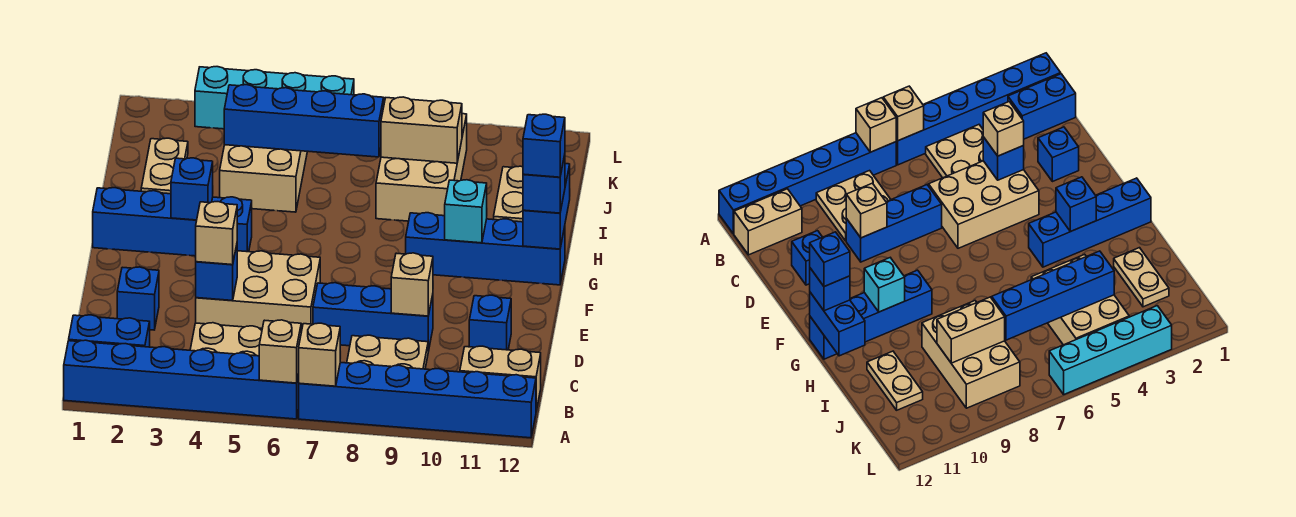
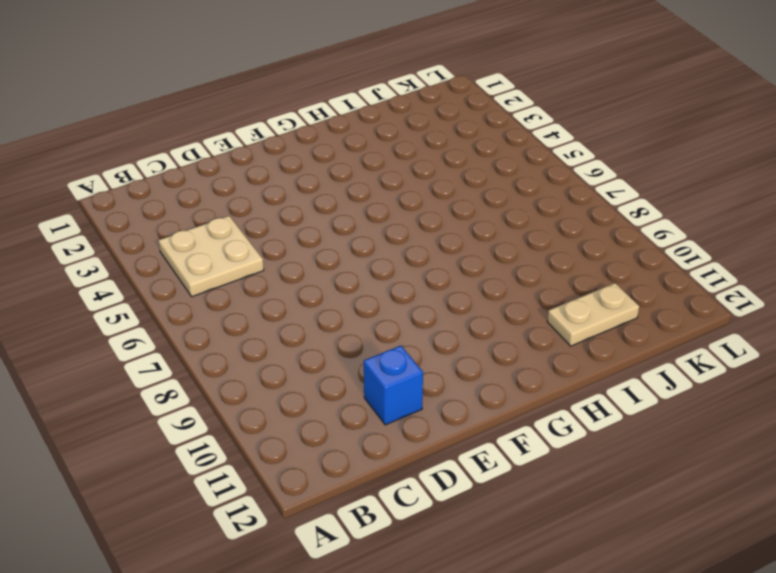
none -> blue brick A1:A6 level 1
none -> blue brick A7:A12 level 1
none -> blue brick B1:B2 level 1

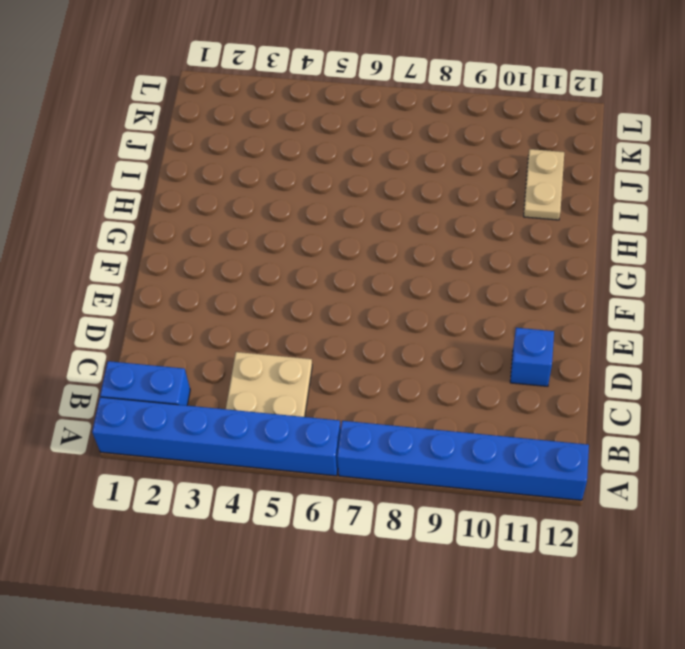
none -> tan plate B8:C9 level 1
none -> tan brick B11:B12 level 1
none -> blue brick D2 level 1

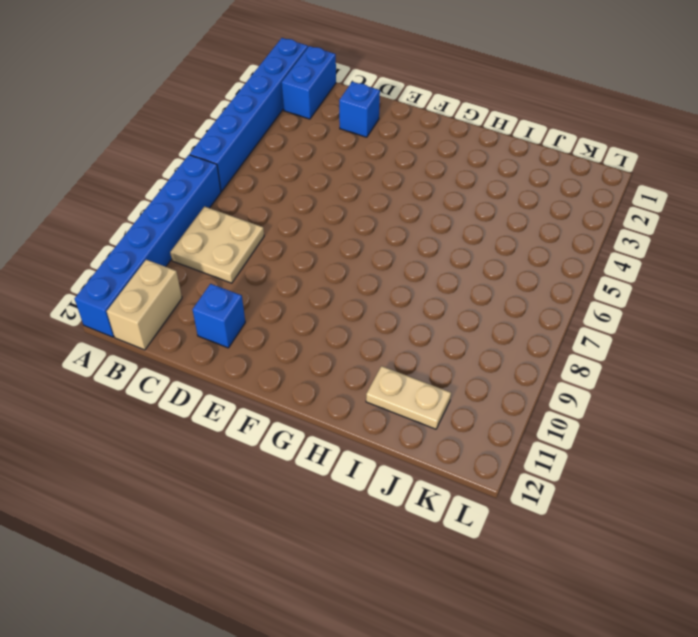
none -> tan plate B4:C5 level 1
none -> tan brick D4:E6 level 1
none -> blue brick D7:D9 level 1

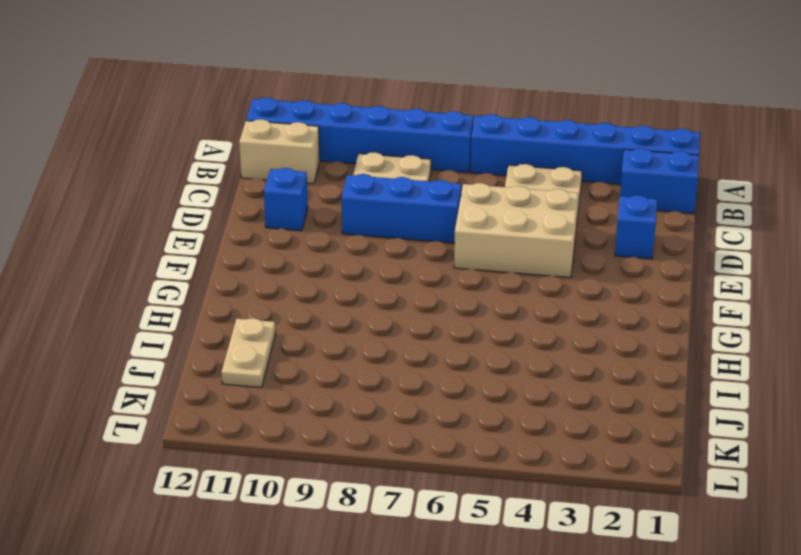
none -> blue brick G1:G4 level 1
none -> blue brick G9:G12 level 1
none -> tan plate I2:J2 level 1

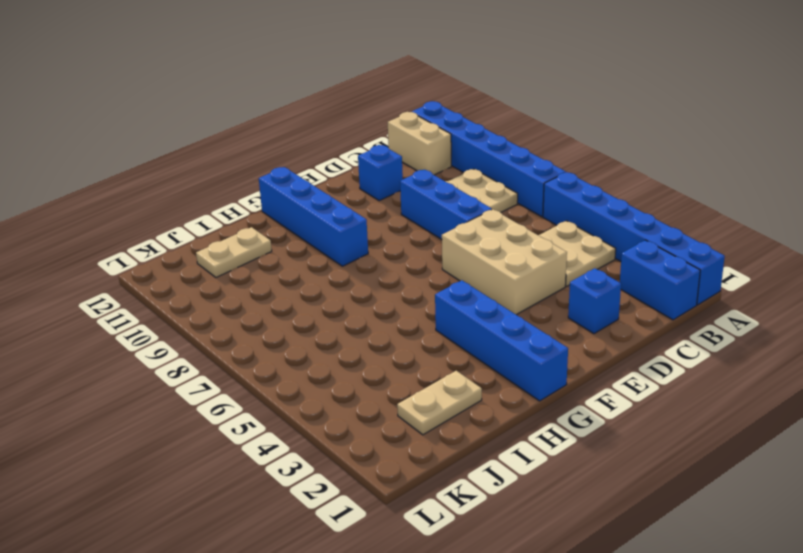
none -> tan brick I4:K5 level 1
none -> tan brick I8:K9 level 1
none -> cyan brick L3:L6 level 1

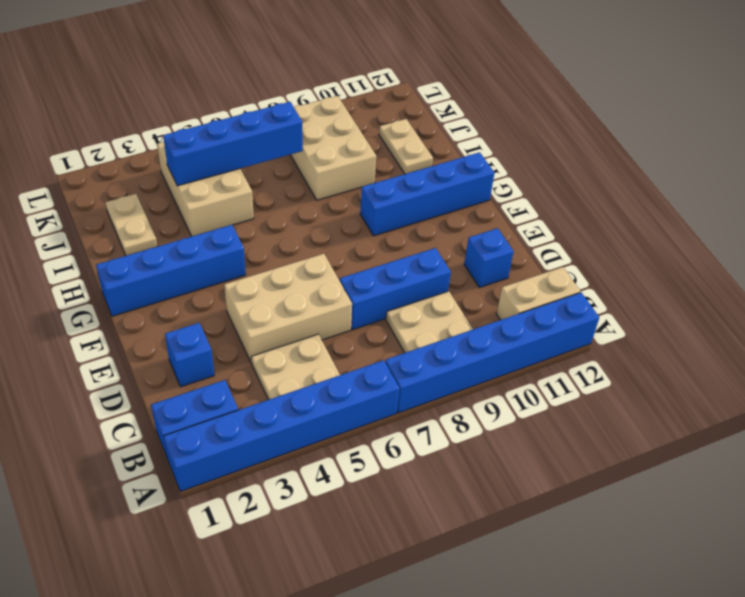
none -> cyan brick L3:L6 level 1
none -> tan brick A6 level 2
none -> tan brick A7 level 2

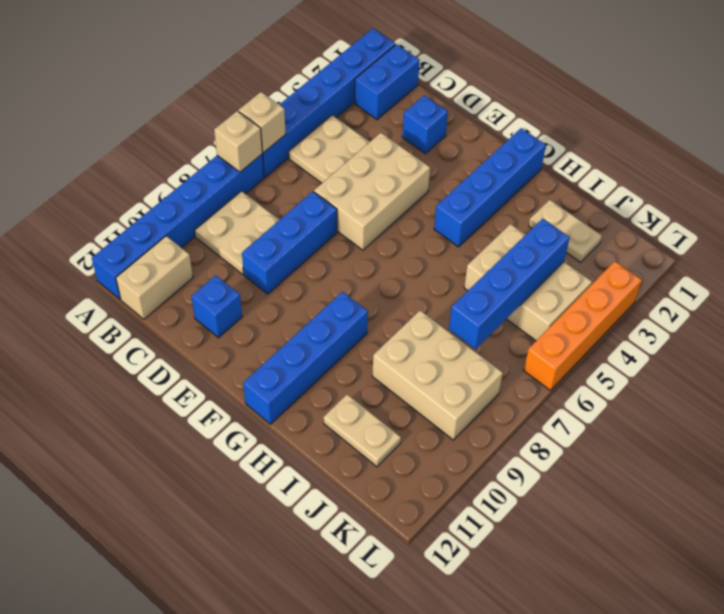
orange brick L3:L6 level 1 -> cyan brick L3:L6 level 1
none -> blue brick D4 level 2
none -> tan brick D9 level 2
none -> blue brick G3 level 2

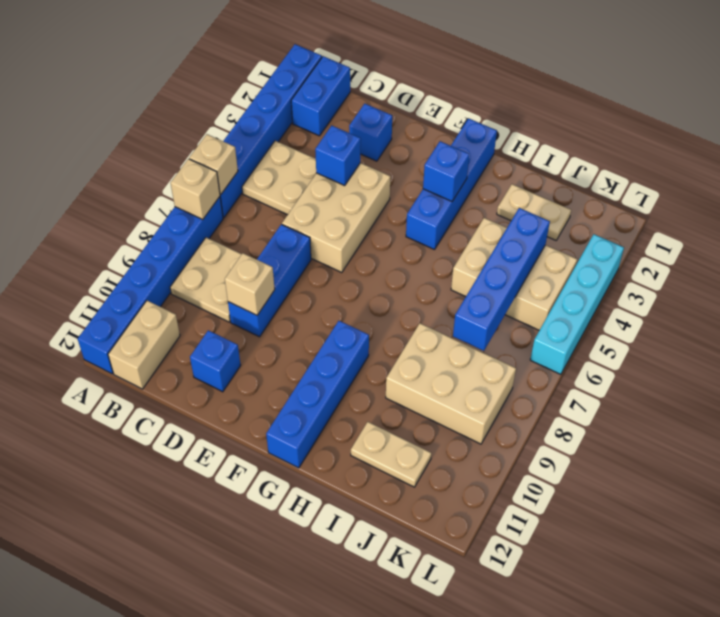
none -> cyan brick G10 level 2
none -> blue brick G12:H12 level 2
none -> tan brick J8:J9 level 2

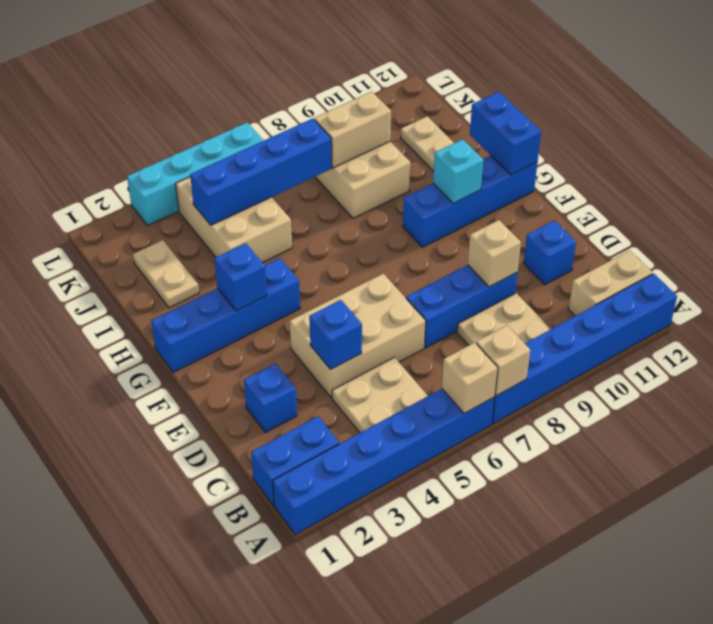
none -> tan brick D4 level 3
none -> blue brick G12 level 3
none -> blue brick G12 level 4

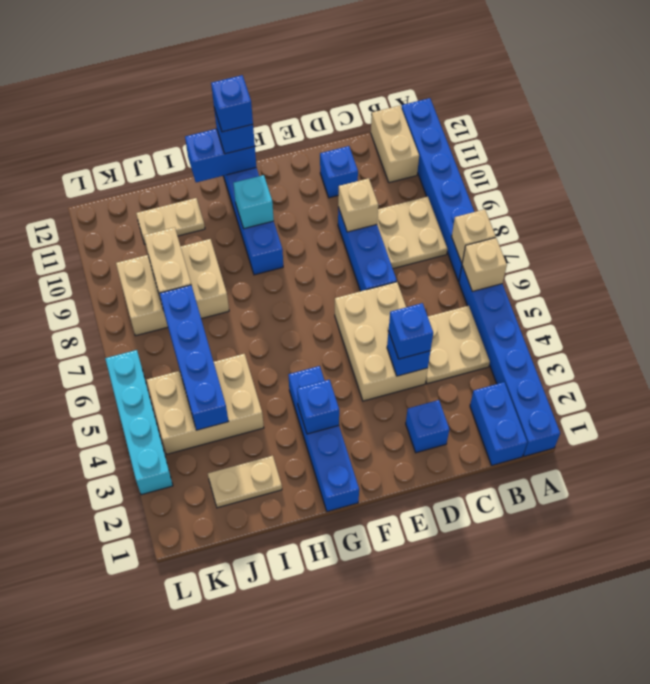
blue brick D4 level 3 -> tan brick D4 level 3

